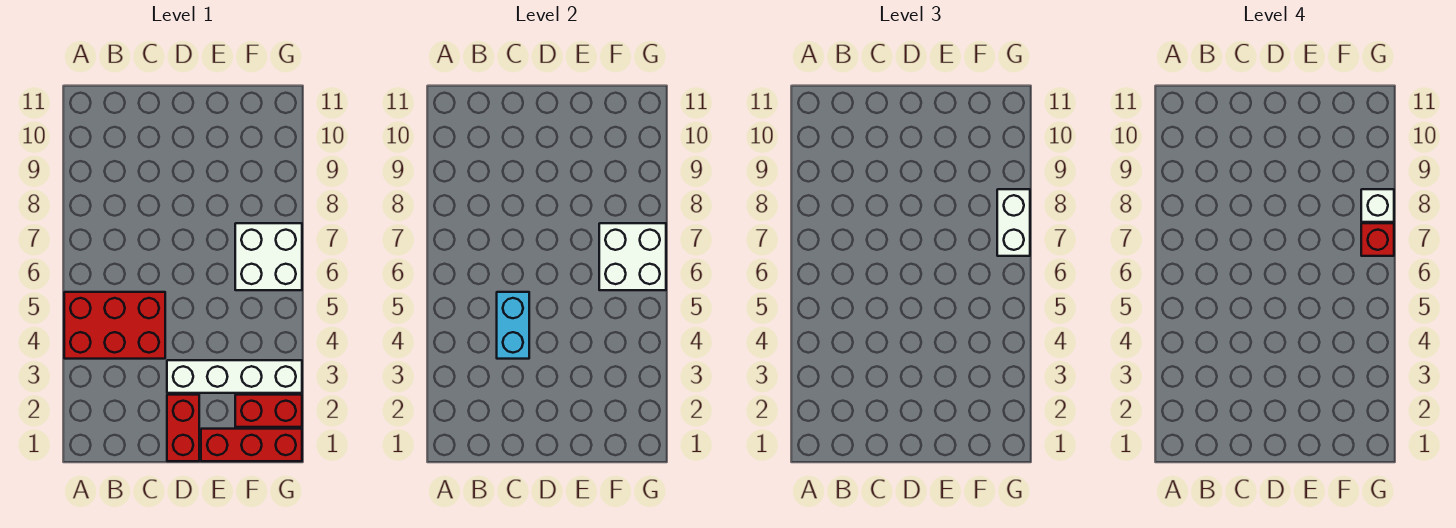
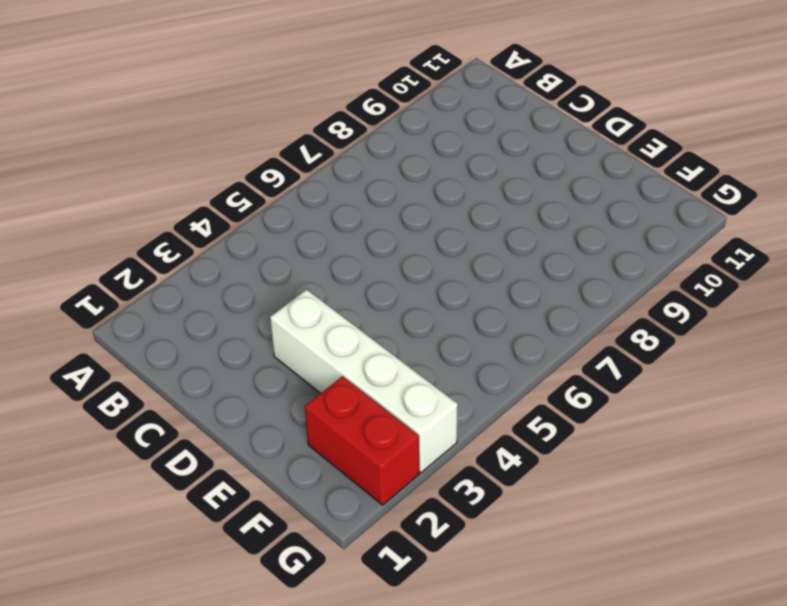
none -> red brick A4:C5 level 1
none -> red brick D1:D2 level 1

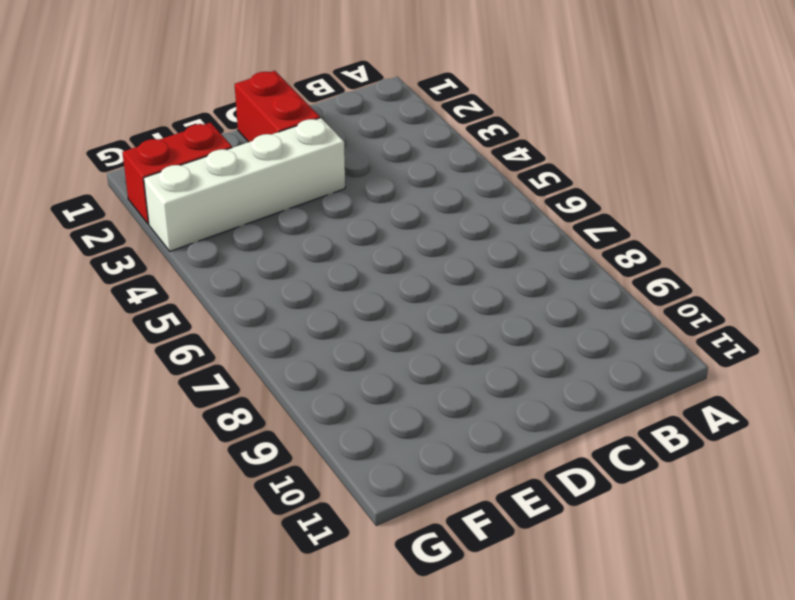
none -> red brick A4:C5 level 1
none -> red brick E1:G1 level 1

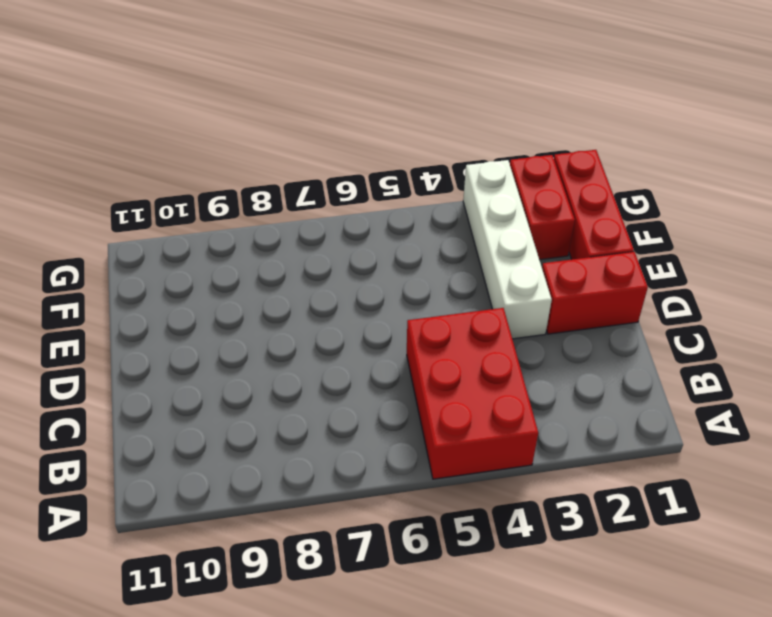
none -> white brick F6:G7 level 1
none -> cyan brick C4:C5 level 2

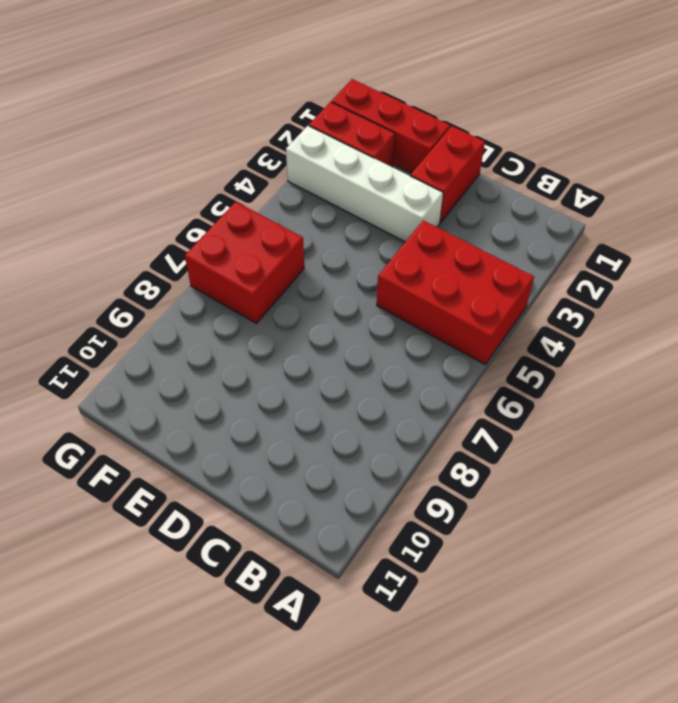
red brick F6:G7 level 1 -> white brick F6:G7 level 1
none -> cyan brick C4:C5 level 2
none -> white brick F6:G7 level 2

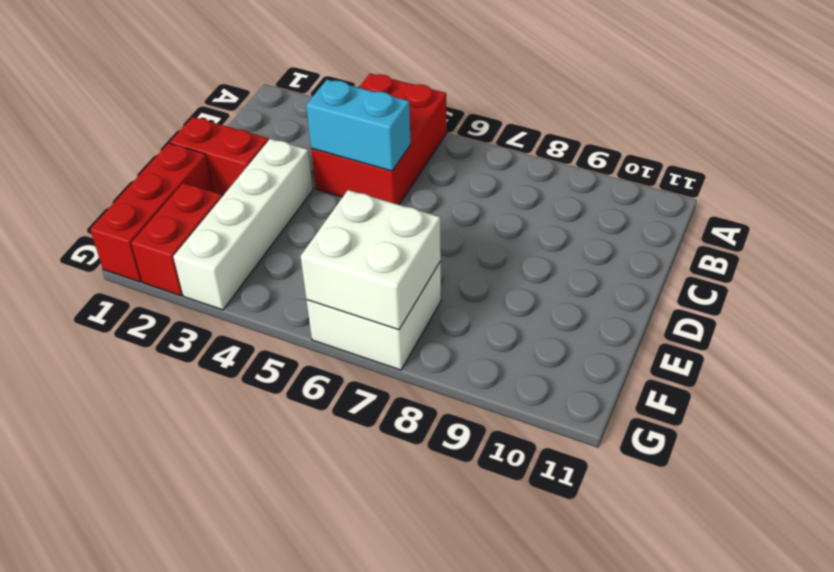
none -> white brick G7:G8 level 3
none -> red brick G7 level 4

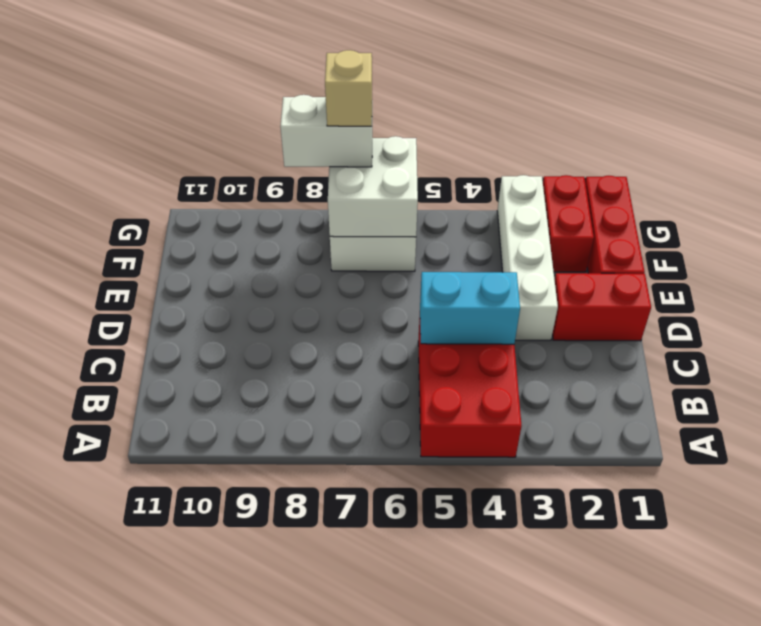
tan brick G7 level 4 -> red brick G7 level 4
none -> white brick G8 level 4

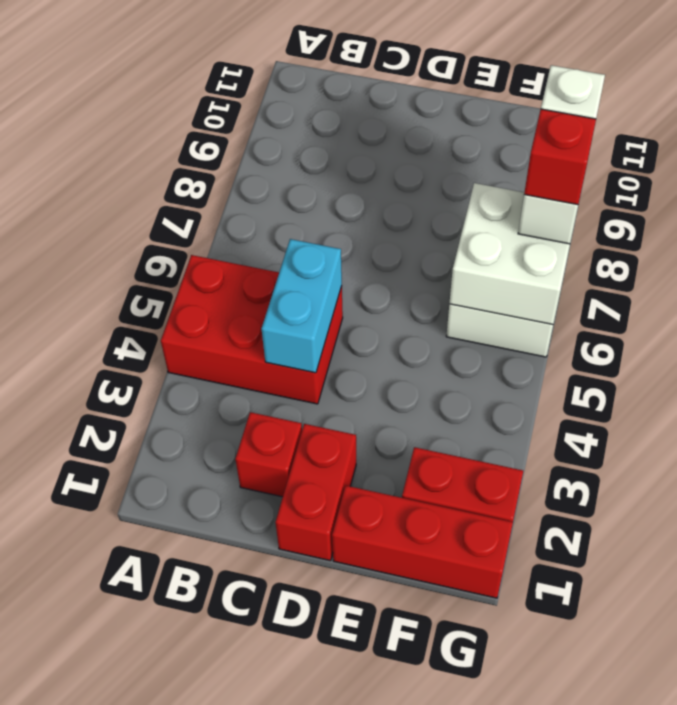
red brick C2 level 1 -> none
none -> white brick D3:G3 level 1

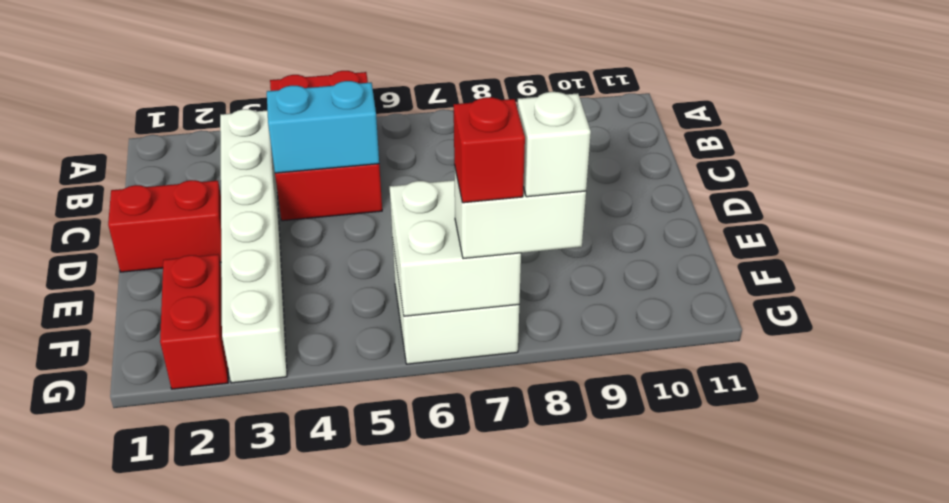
white brick B3:G3 level 1 -> white brick D3:G3 level 1
none -> red brick E1:G1 level 1

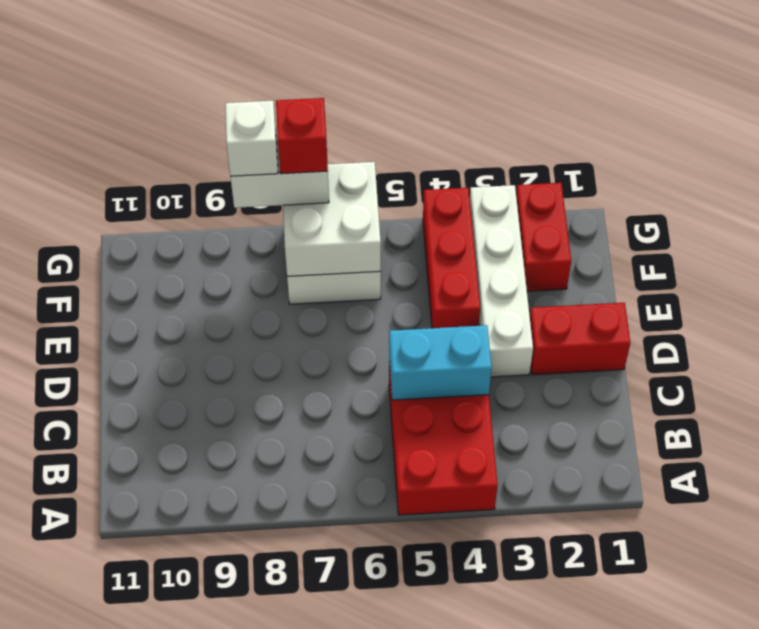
red brick E4:G4 level 1 -> red brick E1:G1 level 1

